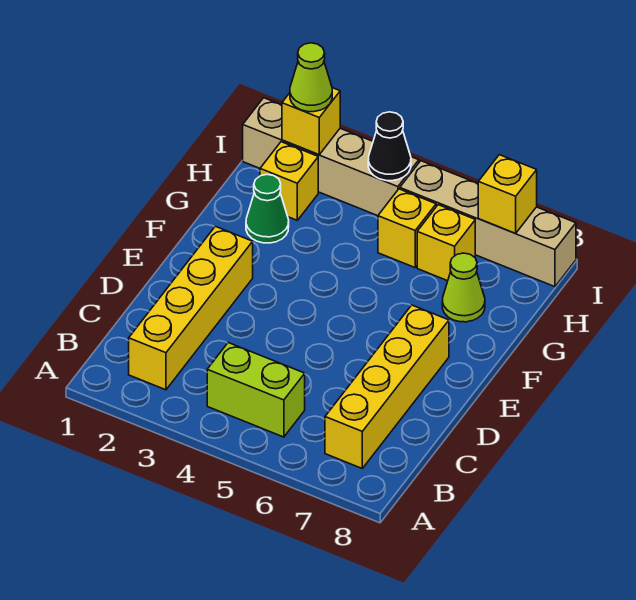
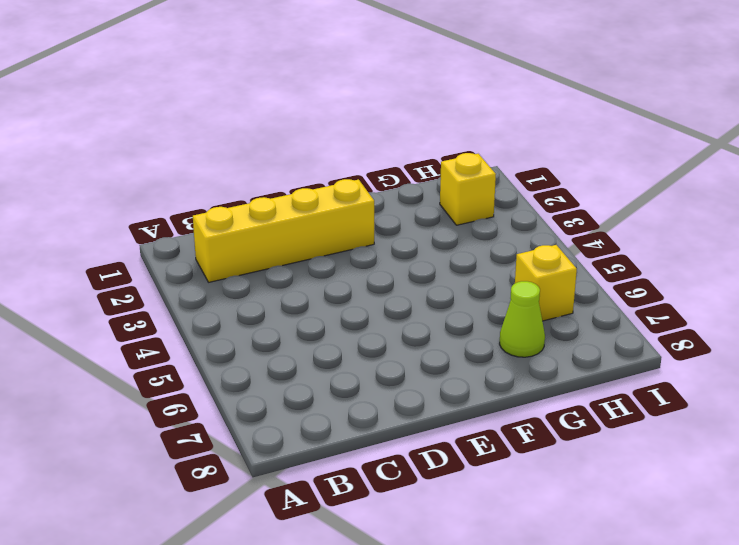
none -> lime brick B4:B5 level 1
none -> yellow brick B7:E7 level 1
none -> green cone G2 level 1

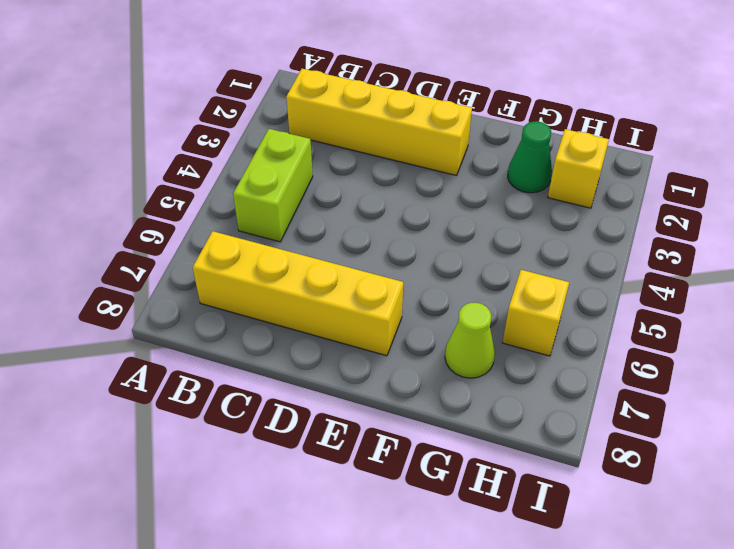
none -> yellow brick H5 level 1
none -> tan brick I1:I4 level 1
none -> tan brick I5:I8 level 1

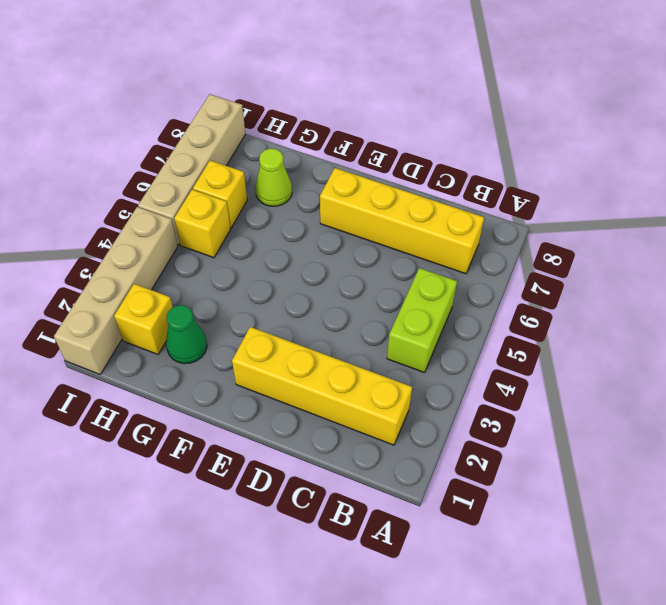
none -> yellow brick I2 level 2
none -> black cone I4 level 2
none -> yellow brick I7 level 2

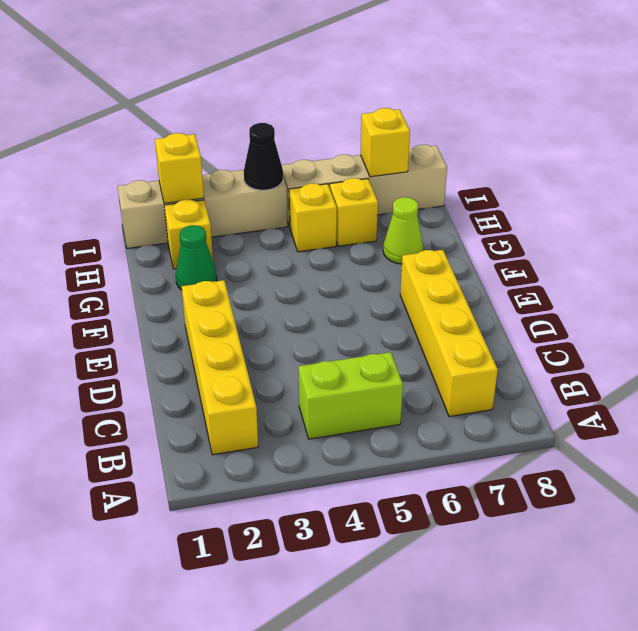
none -> lime cone I2 level 3

